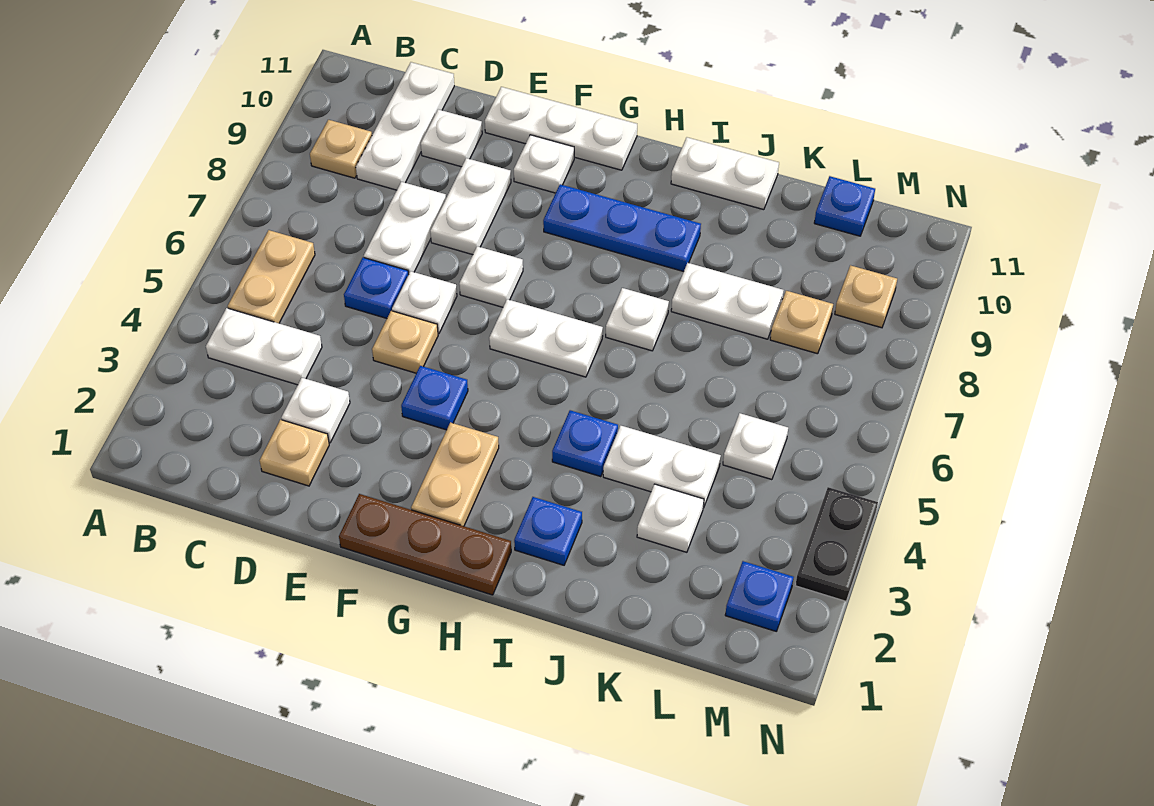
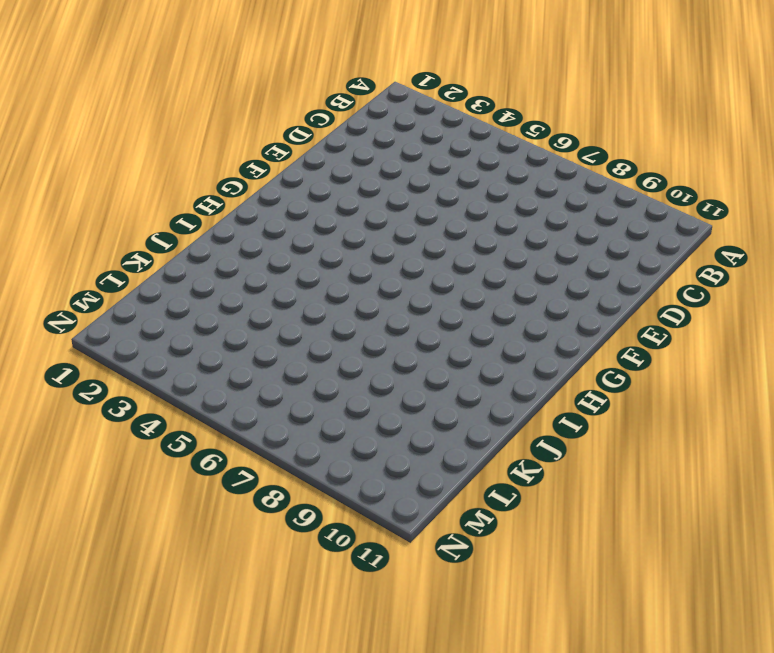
none -> white plate B4:C4 level 1
none -> tan plate B5:B6 level 1
none -> tan plate B9 level 1
none -> white plate C9:C11 level 1

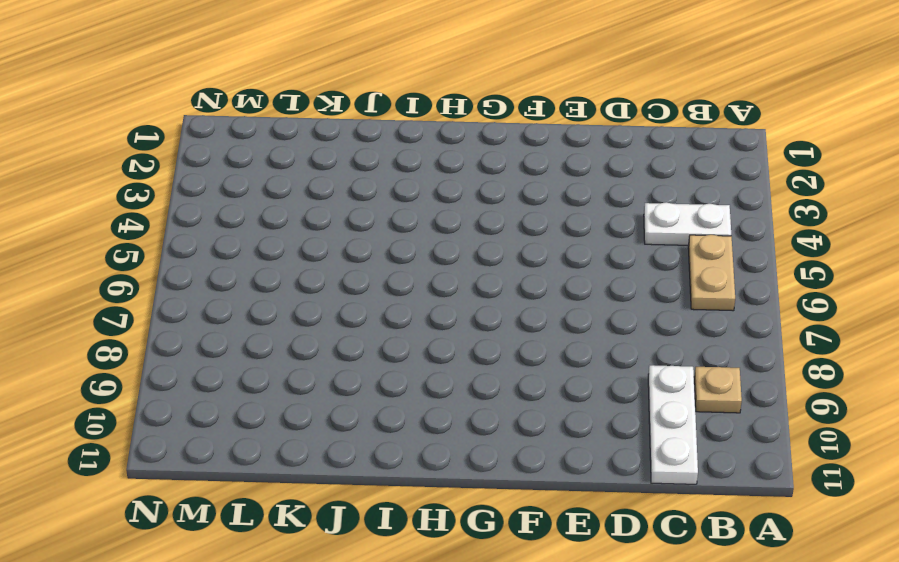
none -> tan plate D2 level 1
none -> white plate D3 level 1
none -> blue plate D6 level 1
none -> white plate D7:D8 level 1

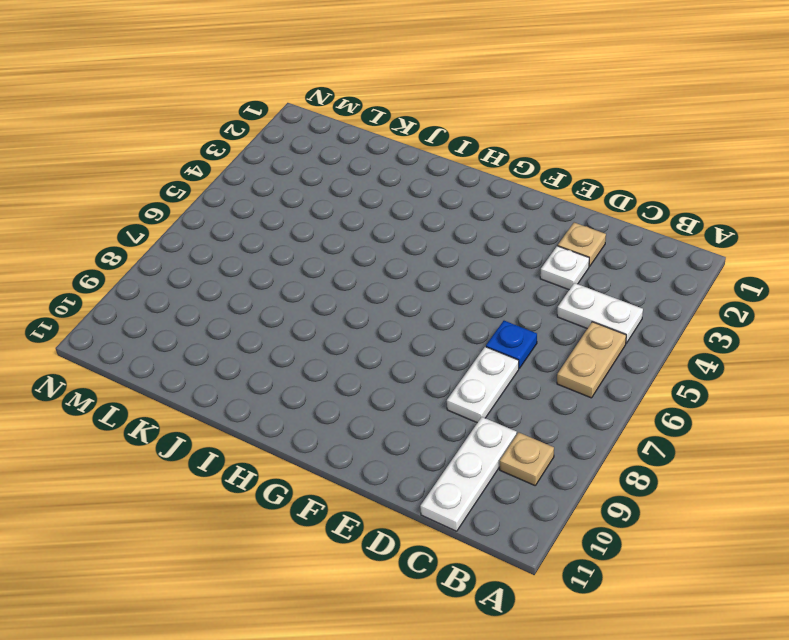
none -> white plate D10 level 1
none -> tan plate E5 level 1
none -> white plate E6 level 1
none -> white plate E8:E9 level 1

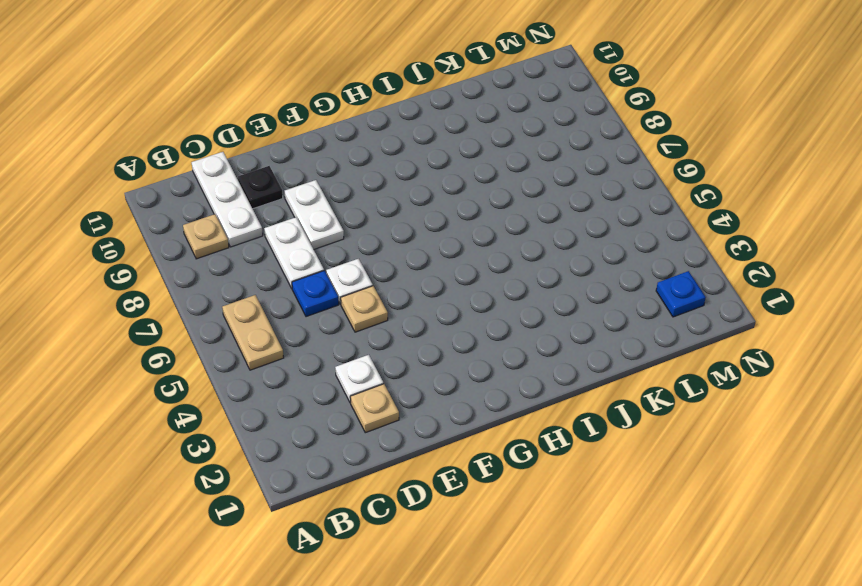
black plate D10 level 1 -> white plate D10 level 1
none -> white plate B4:C4 level 1
none -> white plate E11:G11 level 1
none -> brown plate F1:H1 level 1
none -> blue plate F4 level 1

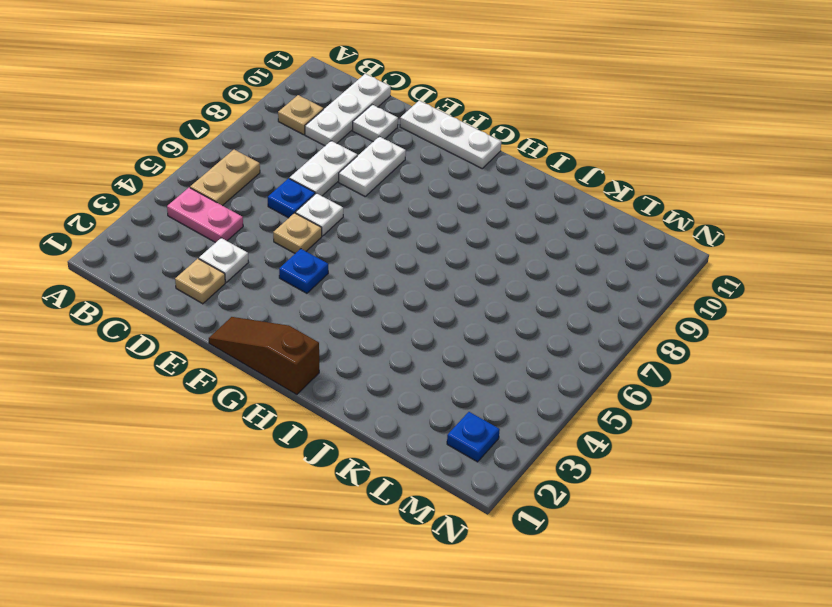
pink plate B4:C4 level 1 -> white plate B4:C4 level 1
brown slope F1:H1 level 1 top H -> brown plate F1:H1 level 1
none -> white plate F7 level 1
none -> white plate F10 level 1
none -> tan plate G2:G3 level 1
none -> white plate G6:H6 level 1

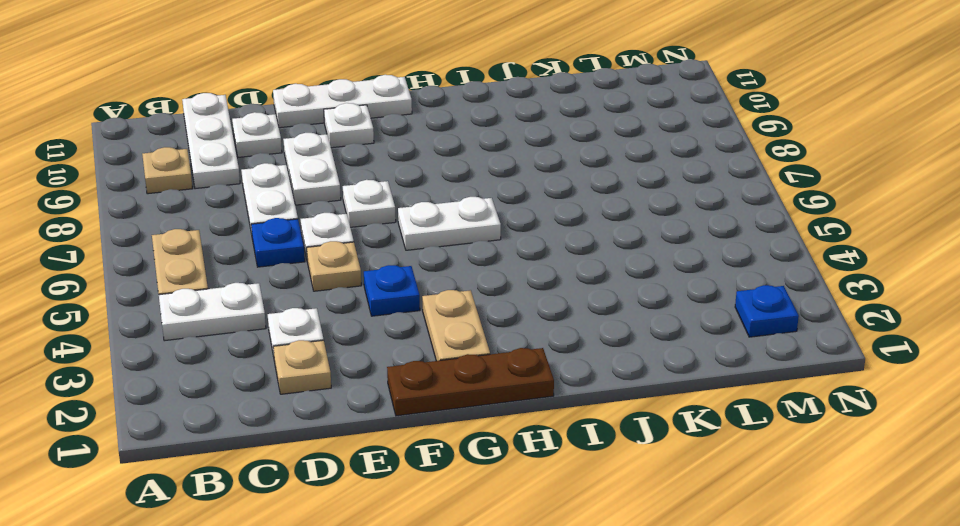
none -> blue plate G9:I9 level 1
none -> blue plate I2 level 1
none -> blue plate I4 level 1
none -> white plate I7 level 1

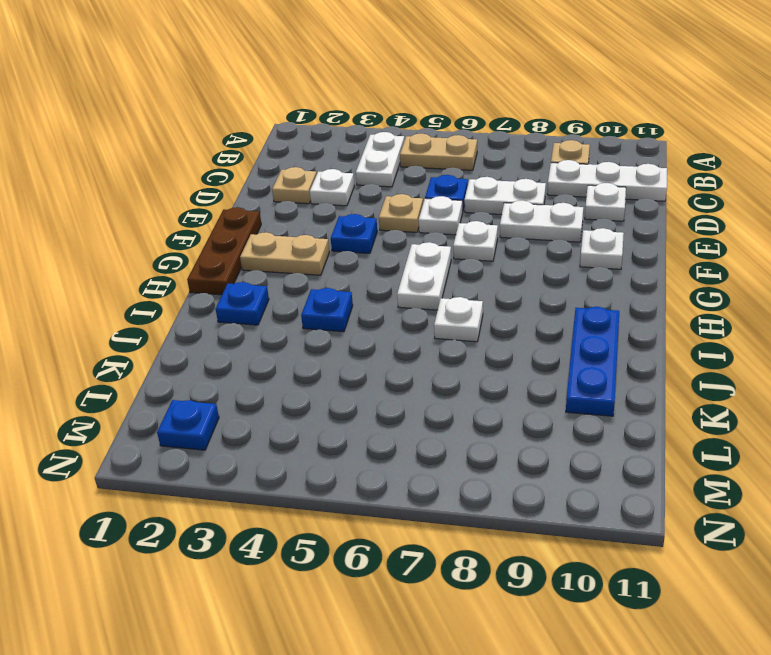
blue plate I10:K10 level 1 -> blue plate G9:I9 level 1
none -> white plate E11:G11 level 1
none -> white plate I11:J11 level 1
none -> white plate J4:K4 level 1
none -> white plate J8:K8 level 1

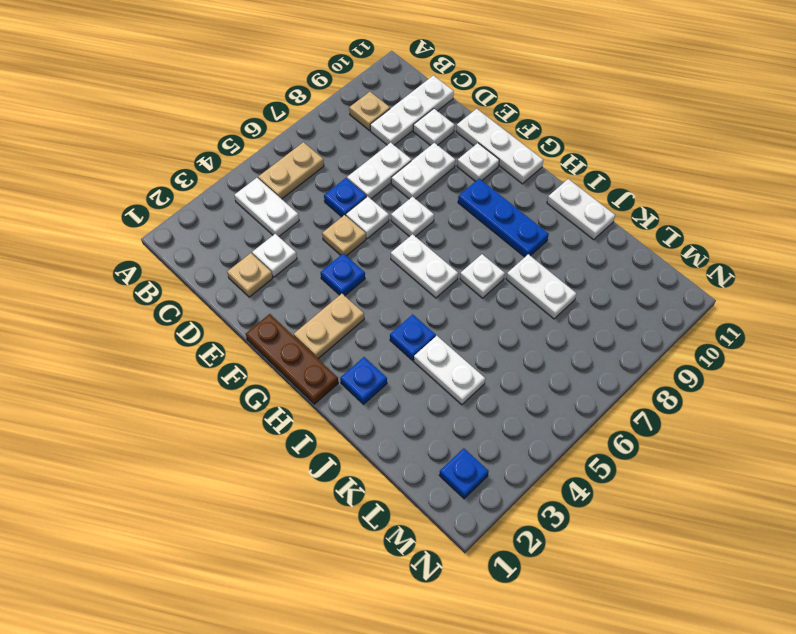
none -> white plate K3 level 1
none -> white plate L5 level 1
none -> tan plate L8 level 1
none -> blue plate L11 level 1

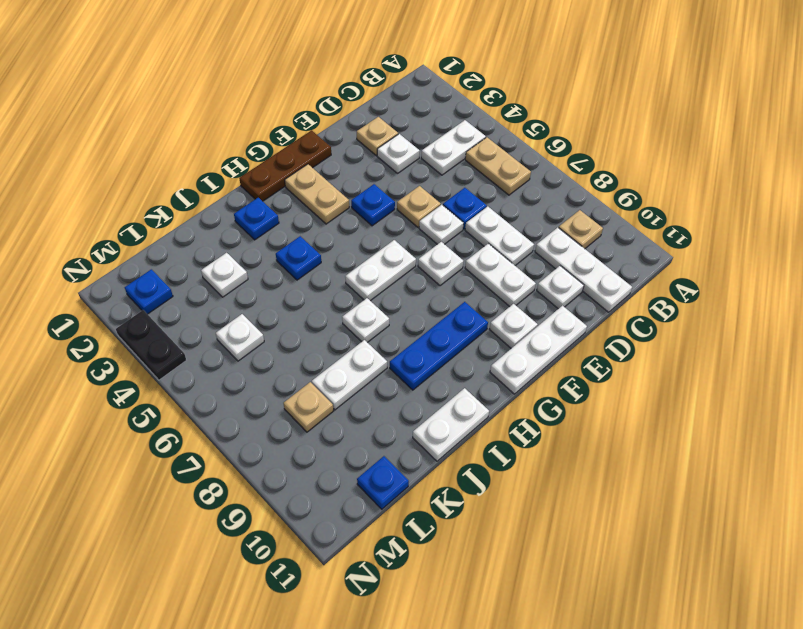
none -> white plate J4:K4 level 1
none -> tan plate M9 level 1

